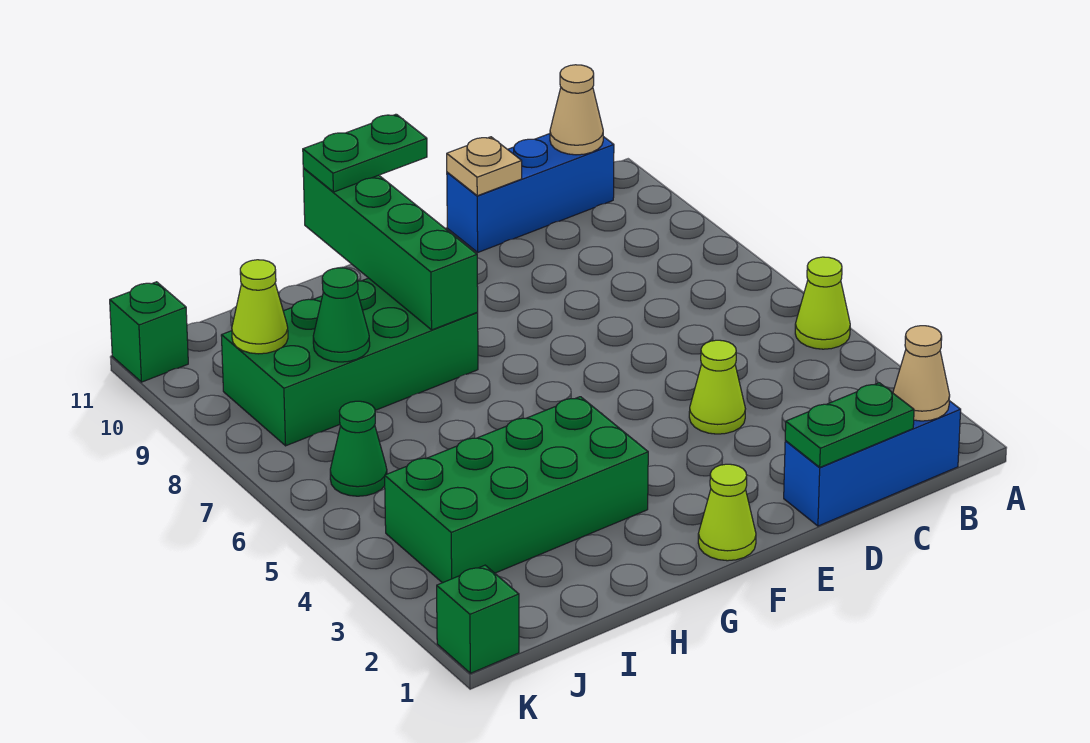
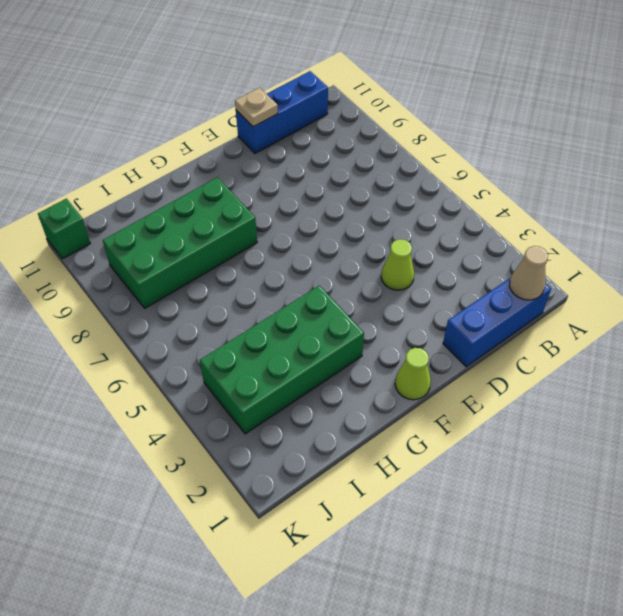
none -> lime cone A5 level 1
none -> green cone J6 level 1
none -> green brick K1 level 1

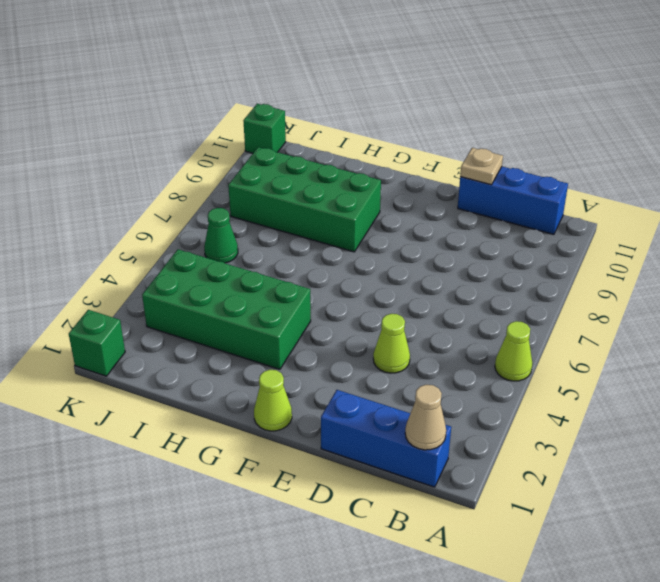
none -> tan cone B11 level 2
none -> green plate C1:D1 level 2
none -> green brick G8:G11 level 2

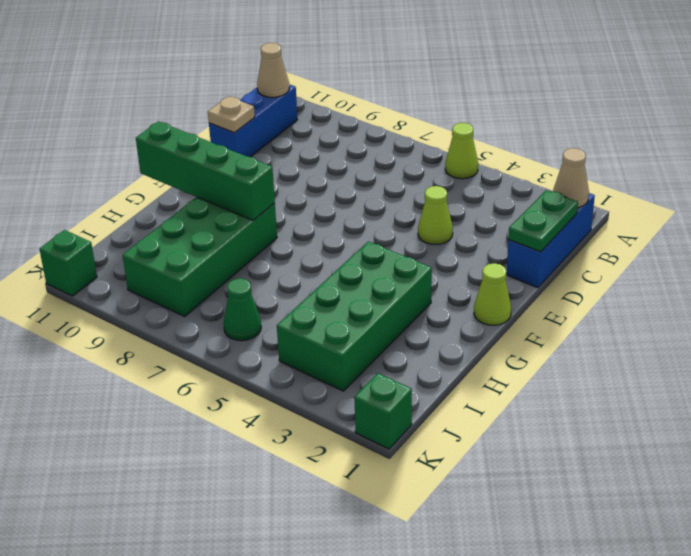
none -> green cone I8 level 2
none -> lime cone J9 level 2
none -> green plate F11:G11 level 3

